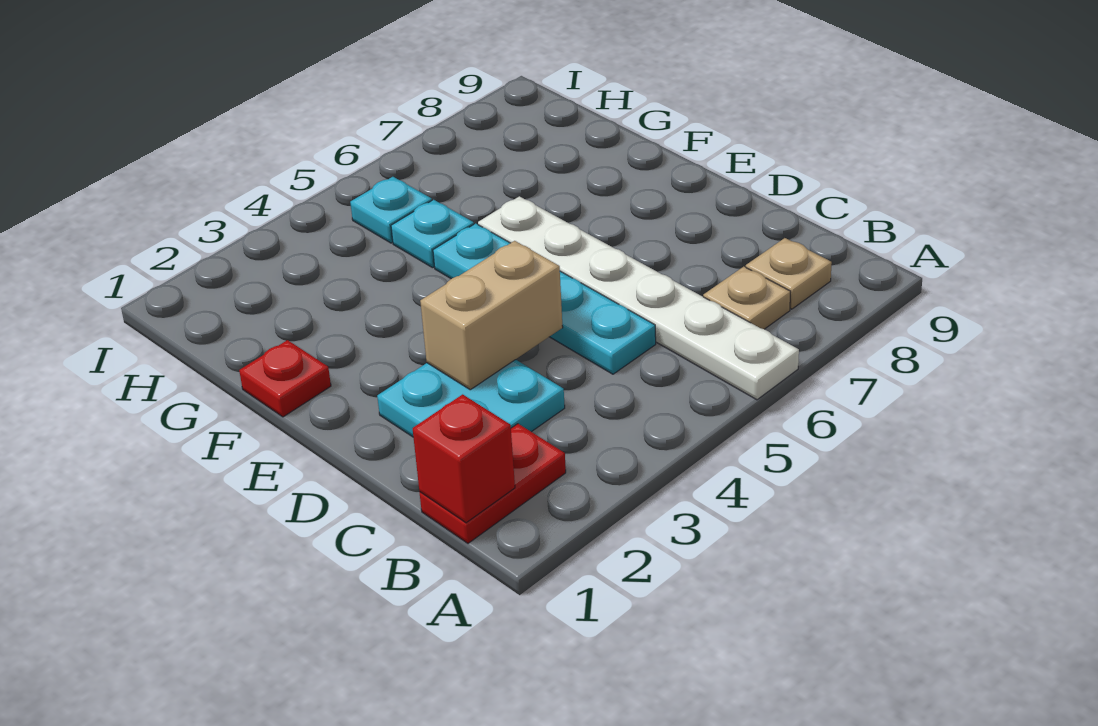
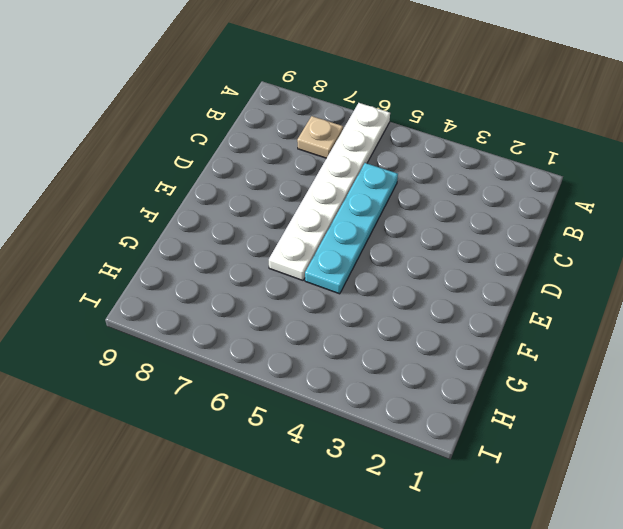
none -> red plate B1:B2 level 1
none -> tan plate B8 level 1

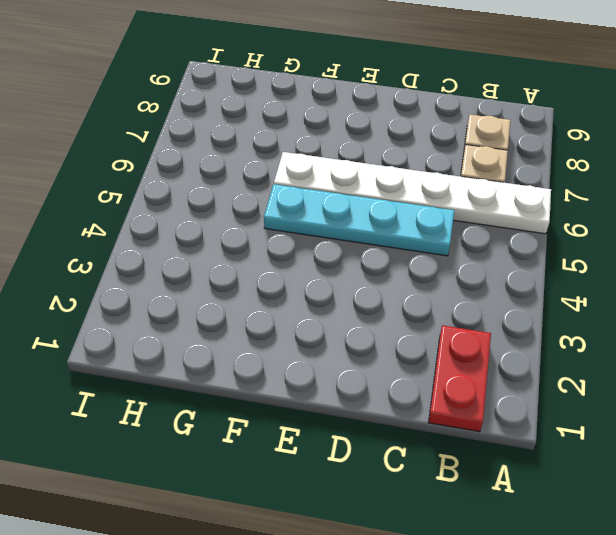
none -> cyan plate C2:D3 level 1
none -> red plate F1 level 1

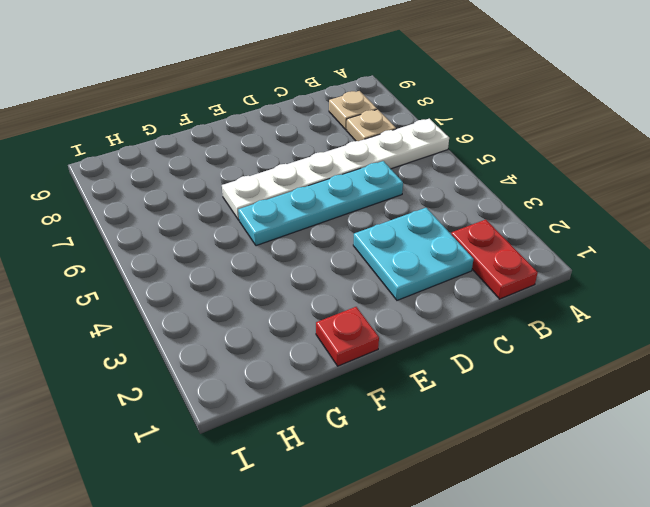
none -> cyan plate G5 level 1
none -> cyan plate H5 level 1

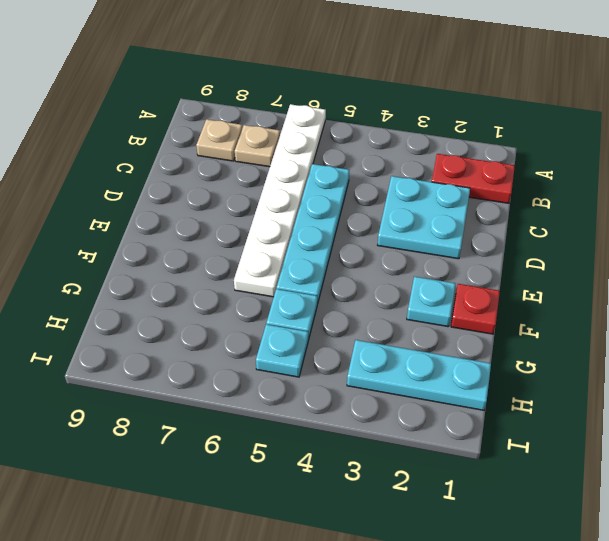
cyan plate F2 level 1 -> none
cyan plate H1:H3 level 1 -> none
none -> red brick B1 level 2
none -> tan brick D3:D4 level 2

